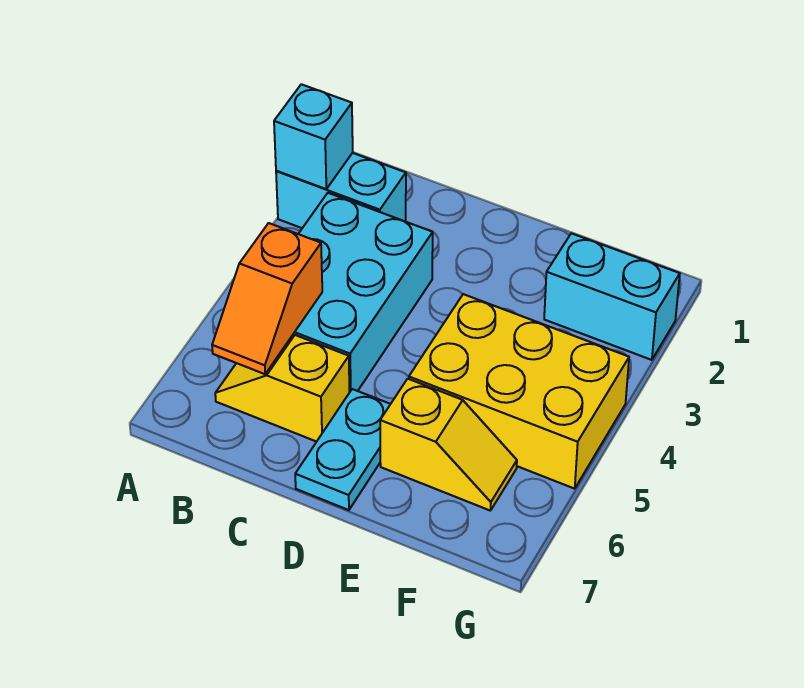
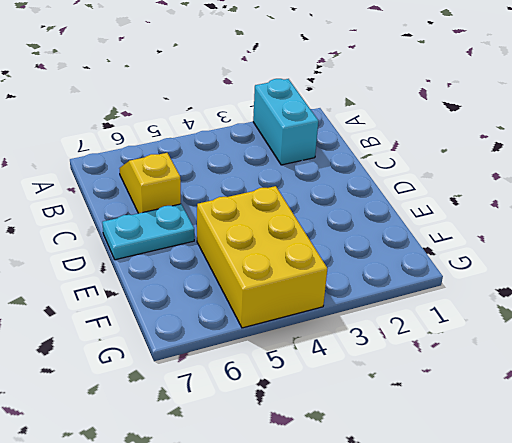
none -> cyan brick B3:C5 level 1
none -> yellow slope E6:F6 level 1 top E

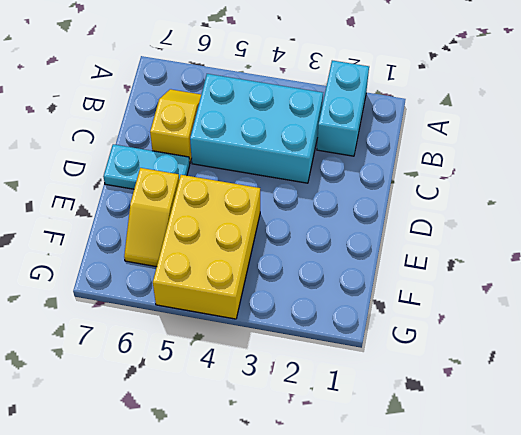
none -> cyan brick F2:G2 level 1
none -> cyan brick A2 level 2

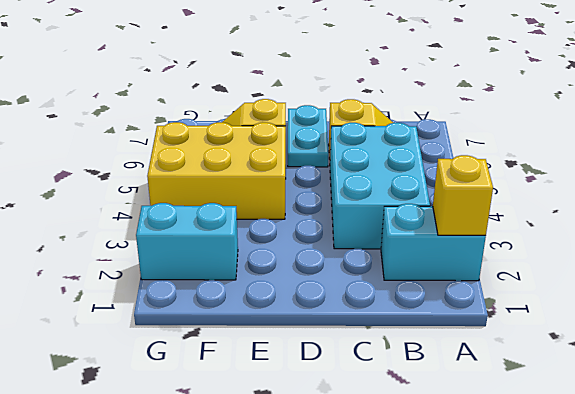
yellow brick A2 level 2 -> cyan brick A2 level 2
none -> orange slope B5:B6 level 2 top 5

